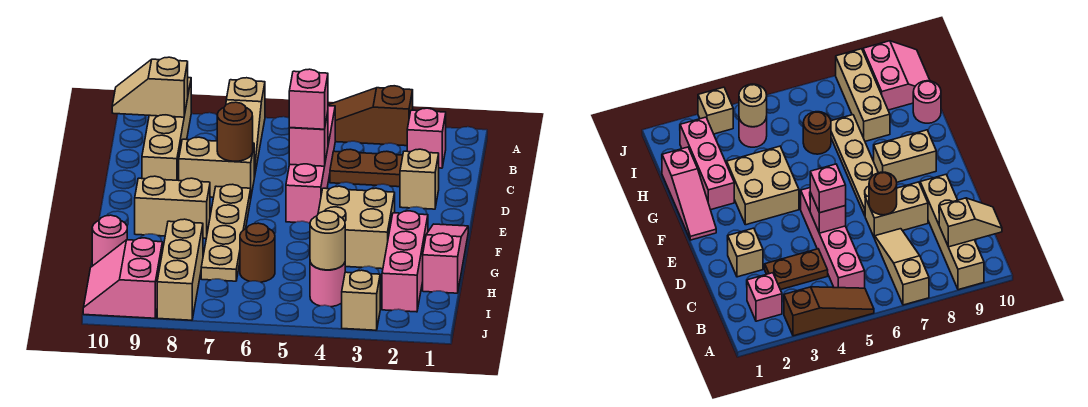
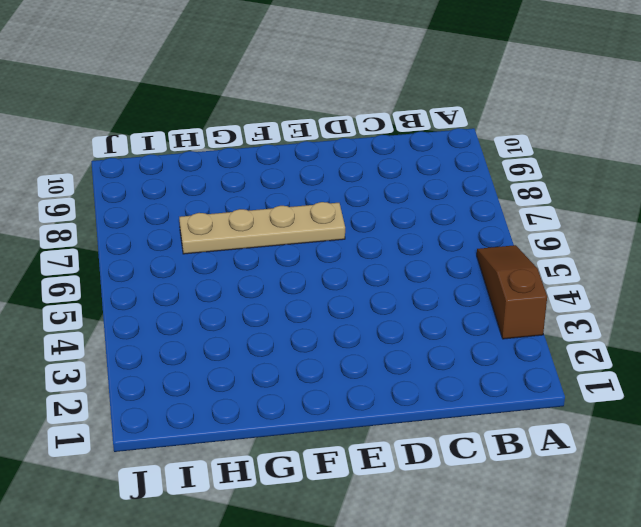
none -> tan slope A7:C7 level 1 top A
none -> tan brick A9:D9 level 1
none -> pink brick B2 level 1

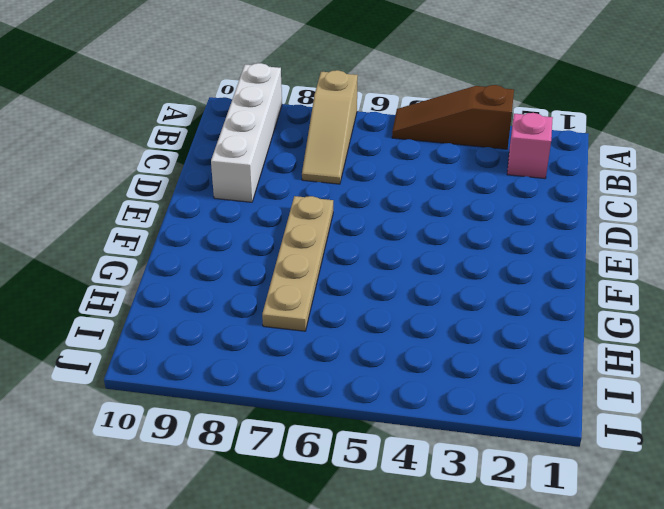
white brick A9:D9 level 1 -> tan brick A9:D9 level 1
none -> pink brick B5:E5 level 1
none -> brown plate C3:C4 level 1
none -> tan brick D2 level 1

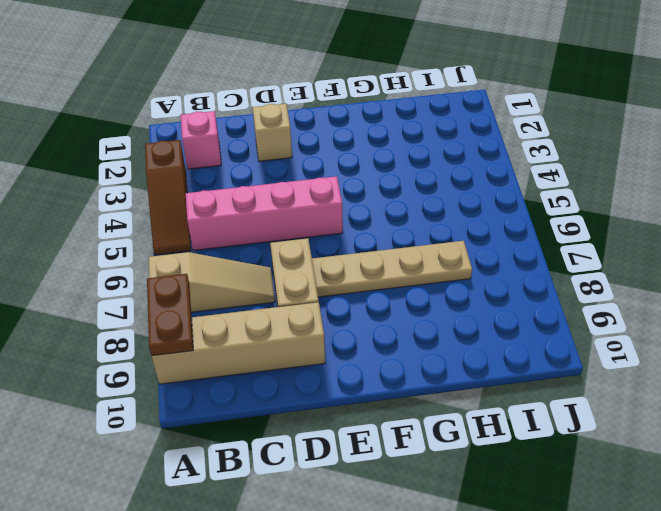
brown plate A8:A9 level 2 -> brown plate C3:C4 level 1
none -> pink slope F1:H1 level 1 top H
none -> tan brick F3:G4 level 1
none -> tan brick F8:F9 level 1

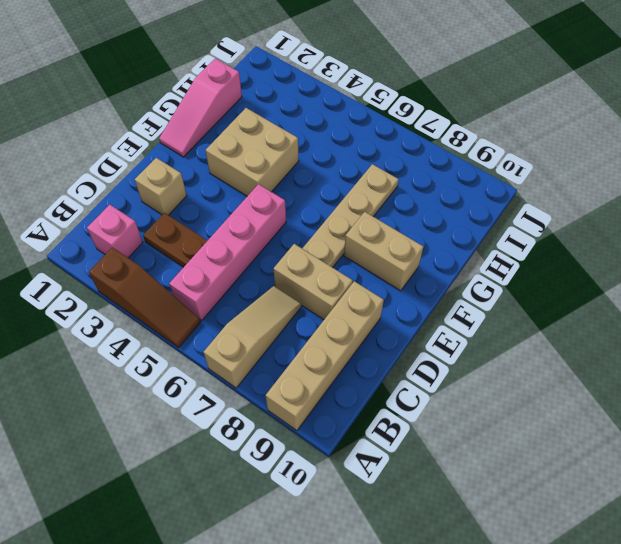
none -> pink brick G2:I2 level 1
none -> brown round brick H6 level 1
none -> tan brick H8:J8 level 1

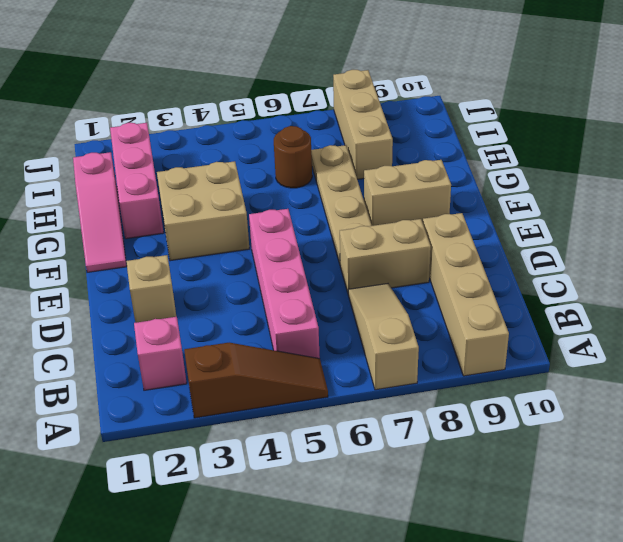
none -> brown plate C3:C4 level 1
none -> pink round brick H10 level 1
none -> pink round brick I4 level 1

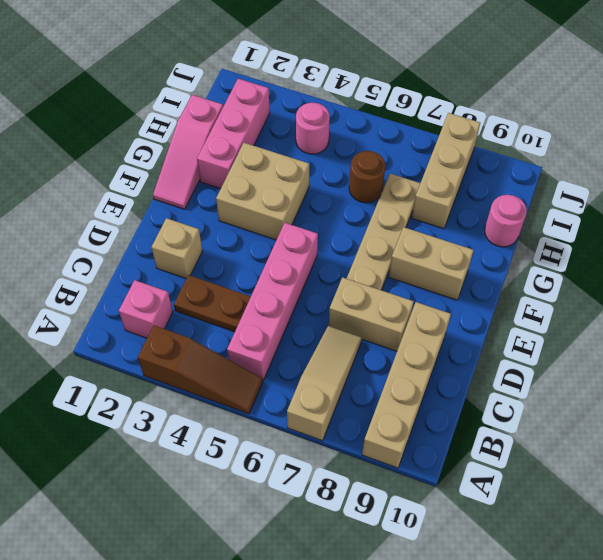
none -> pink slope I9:J10 level 1 top 9
none -> tan brick J3 level 1
none -> tan slope B9:B10 level 2 top 9

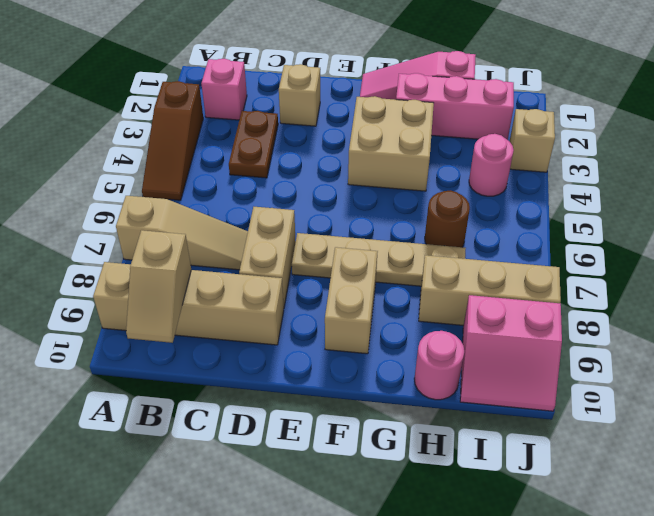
none -> pink brick B5:E5 level 1
none -> pink brick D5 level 2
none -> brown round brick D7 level 2

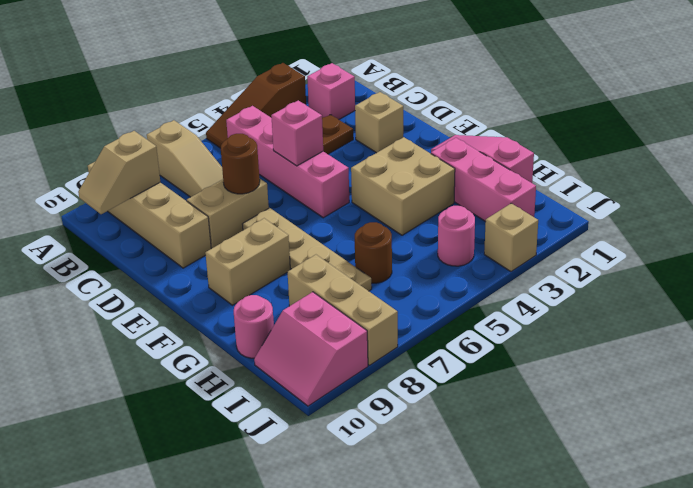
none -> tan round brick I4 level 2
none -> pink brick D5 level 3

